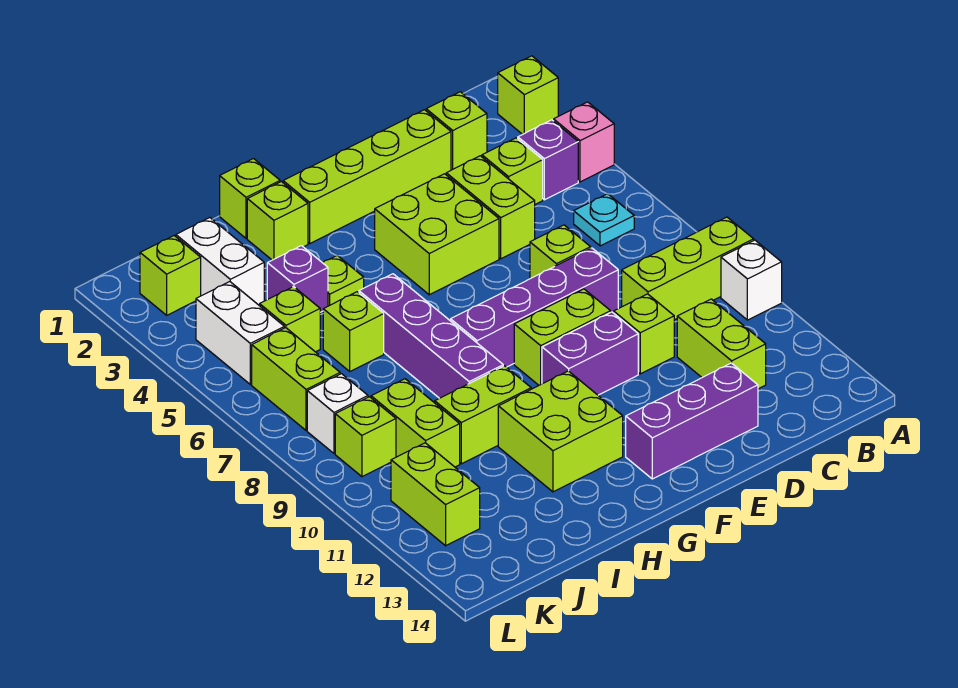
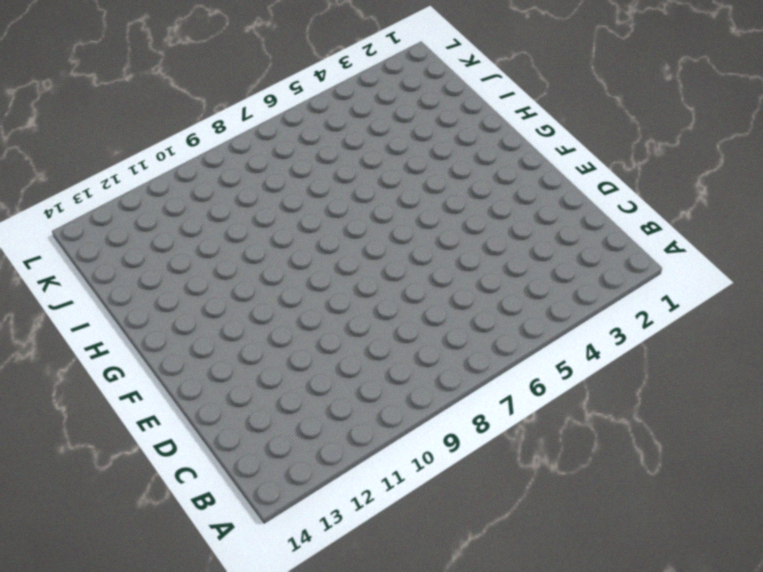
none -> lime brick A2 level 1
none -> pink brick A4 level 1
none -> lime brick A9:C9 level 1
none -> white brick A10 level 1

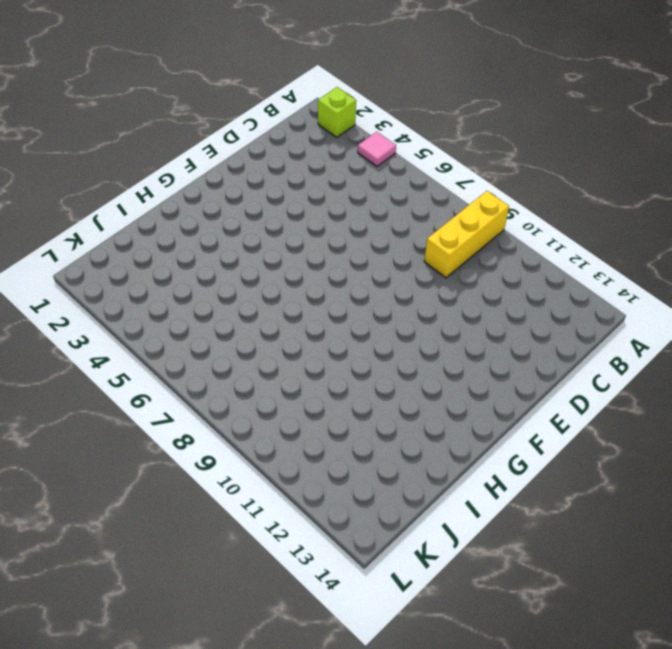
pink tile A4 level 1 -> pink brick A4 level 1
yellow brick A9:C9 level 1 -> lime brick A9:C9 level 1
none -> white brick A10 level 1
none -> purple brick B4 level 1
none -> cyan plate B6 level 1
none -> lime brick C2 level 1

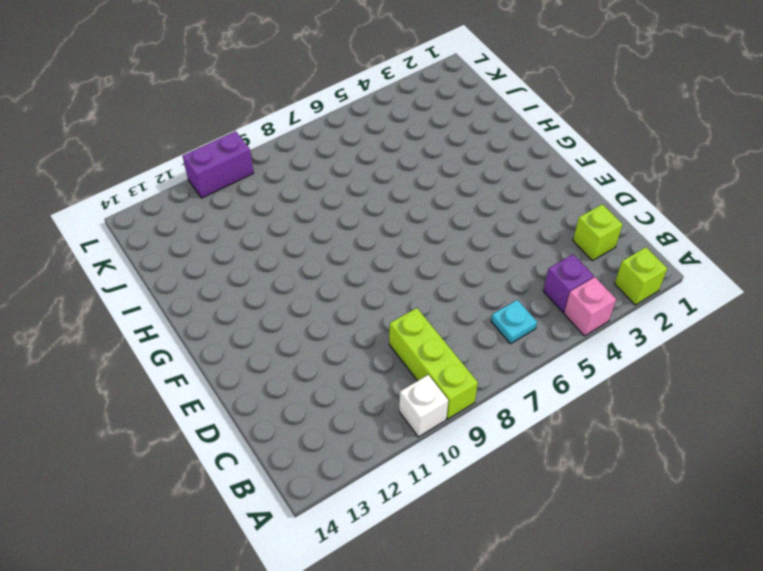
purple brick L10:L11 level 1 -> purple brick E10:F10 level 1
none -> lime brick C4 level 1
none -> lime brick C11:C12 level 1
none -> lime brick D2:G2 level 1
none -> lime brick D4:D5 level 1

